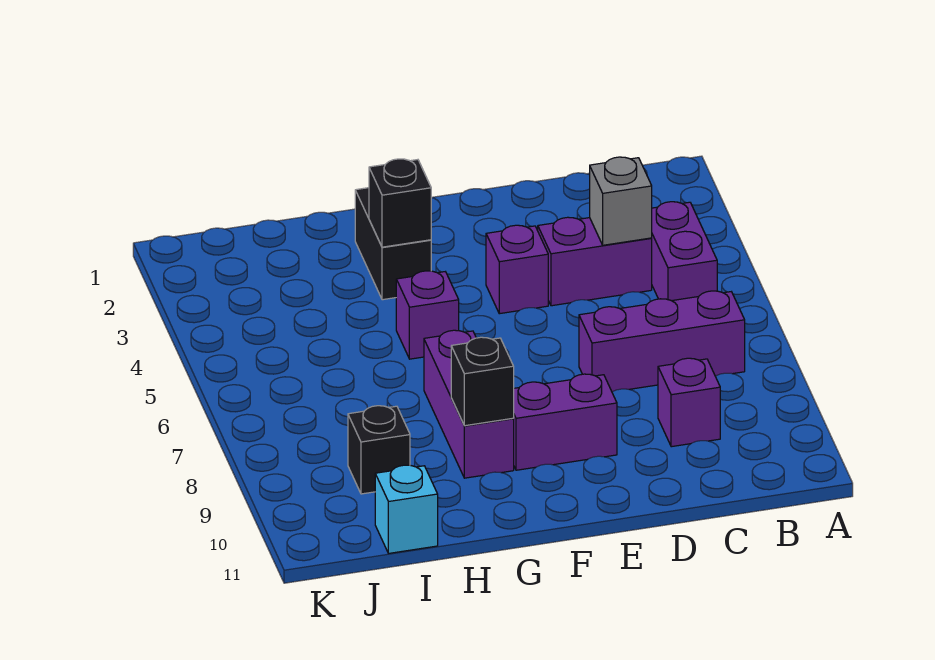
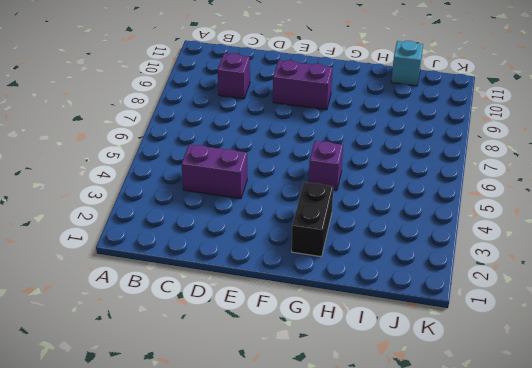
none -> purple brick B4:B5 level 1
none -> purple brick B7:D7 level 1
none -> purple brick E4 level 1

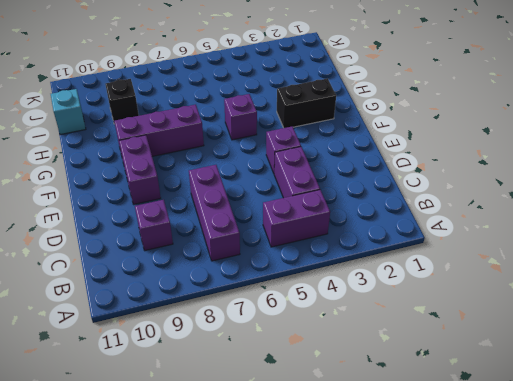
none -> grey brick C4 level 2
none -> black brick G3 level 2
none -> black brick G9 level 2

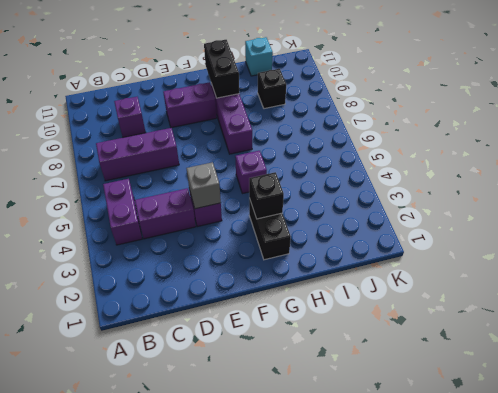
grey brick E4 level 2 -> grey brick C4 level 2
black brick G9:G10 level 2 -> black brick G9 level 2

